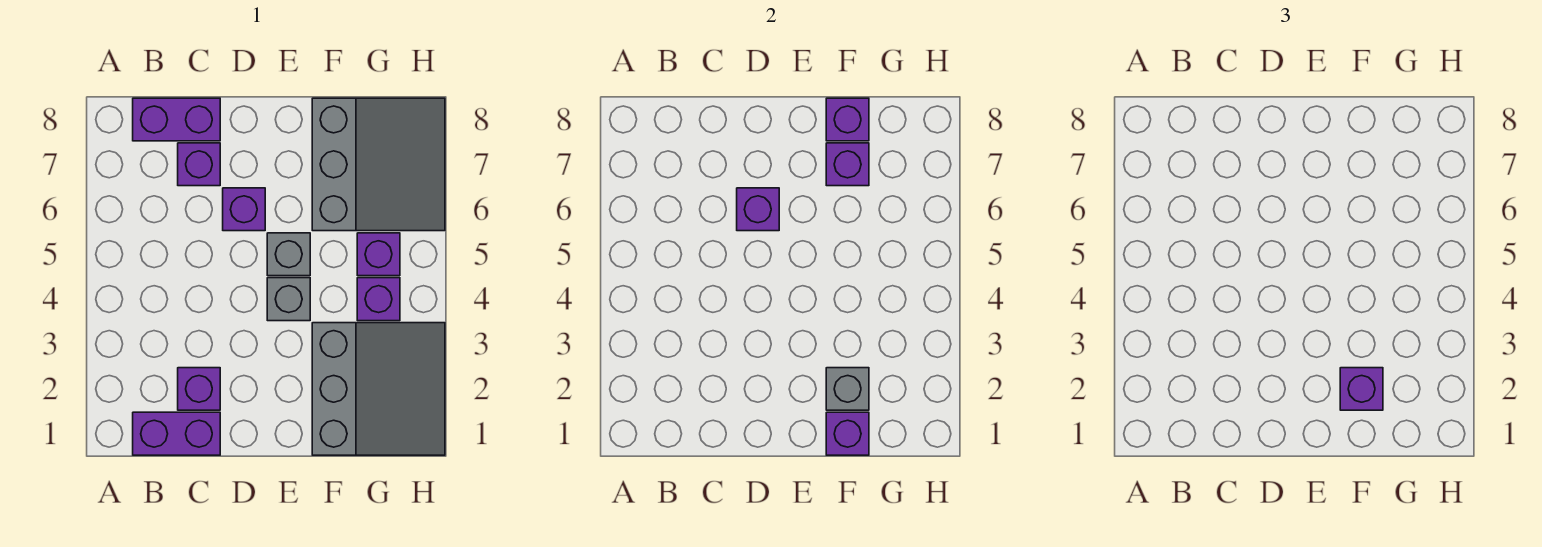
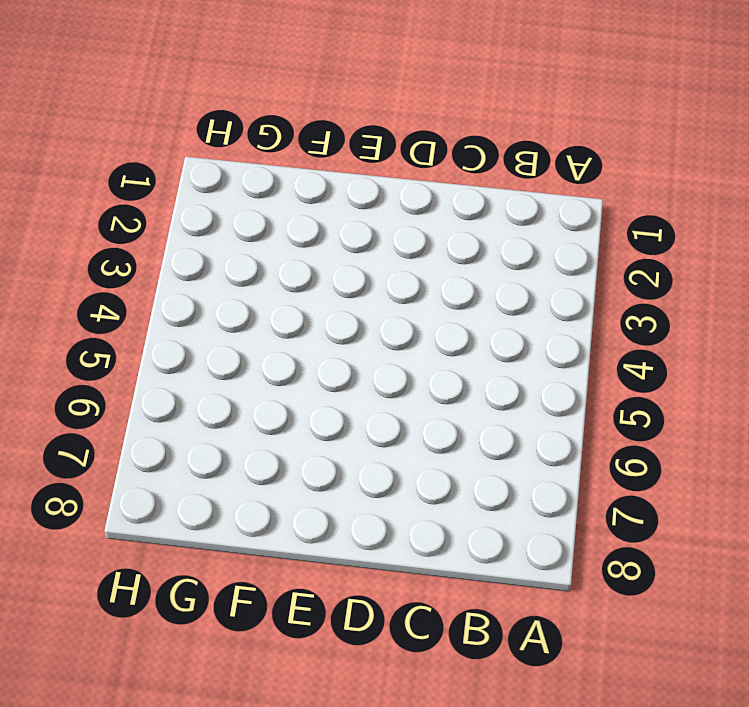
none -> purple brick B1:C1 level 1
none -> purple brick B8:C8 level 1
none -> purple brick C2 level 1

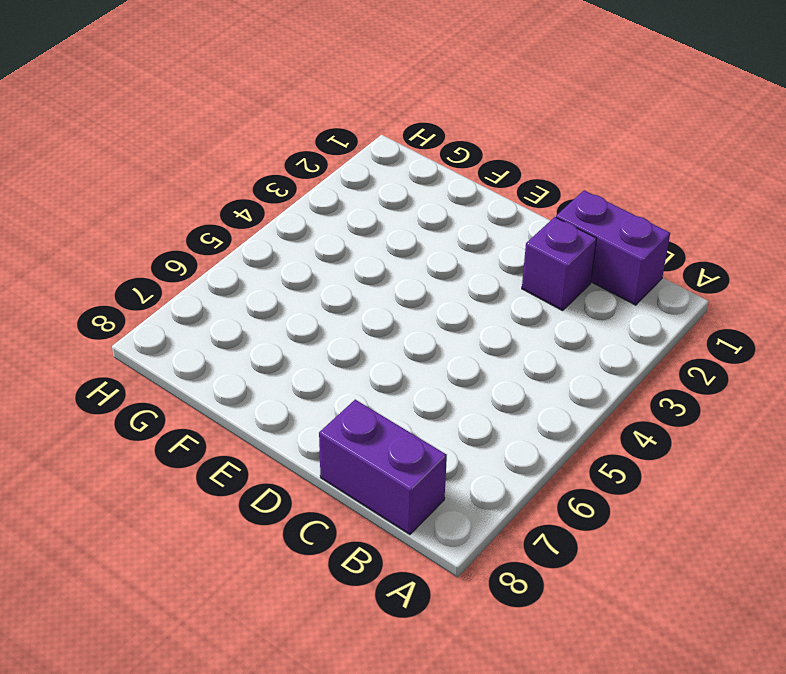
none -> purple brick C7 level 1
none -> purple brick D6 level 1
none -> grey brick E4 level 1

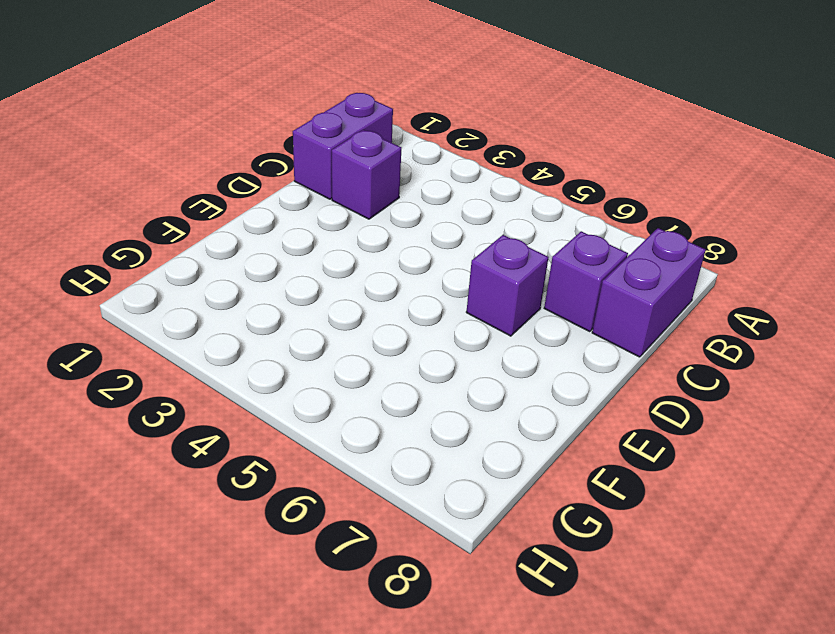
none -> grey brick E4 level 1
none -> grey brick E5 level 1
none -> grey slope F1:H3 level 1 top F

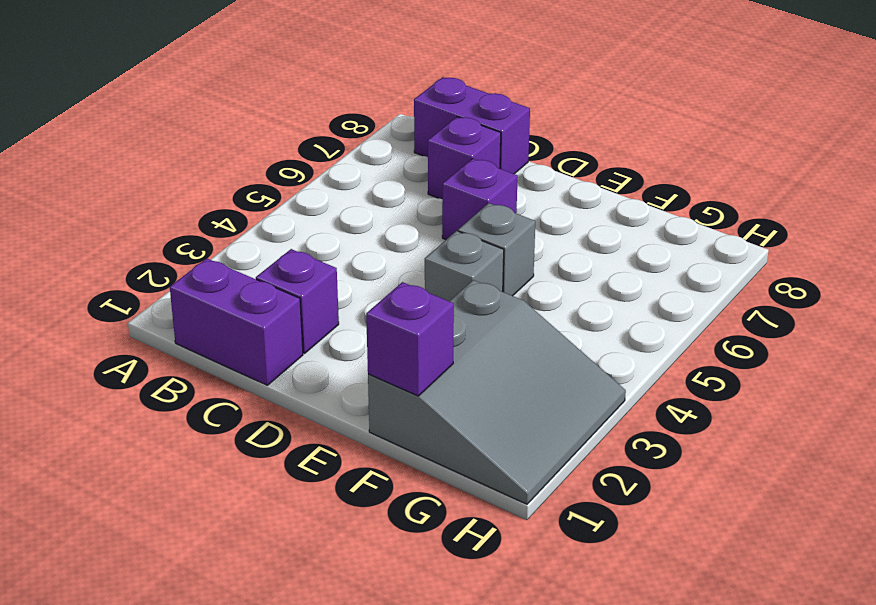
none -> grey slope F6:H8 level 1 top F
none -> purple brick G4 level 1
none -> purple brick G5 level 1

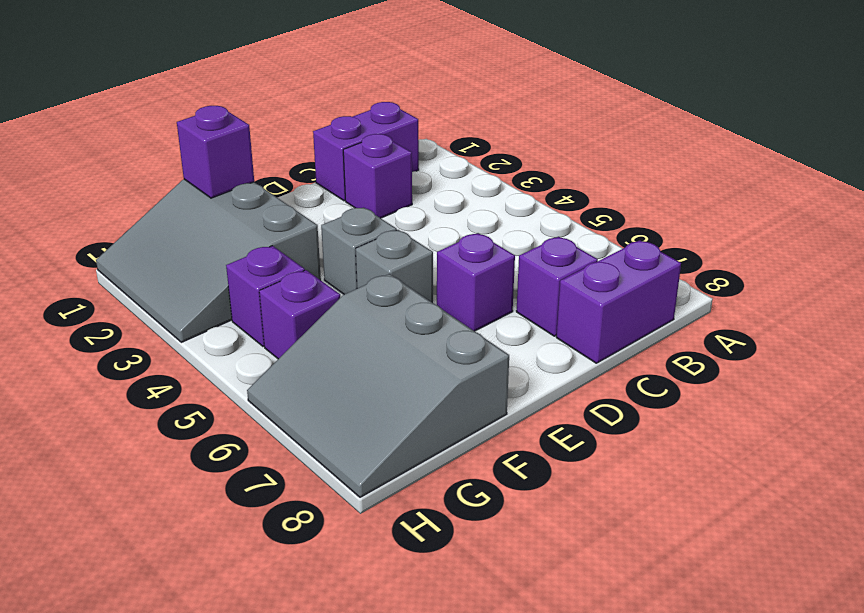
none -> purple brick D6 level 2
none -> grey brick F2 level 2
none -> purple brick F7 level 2

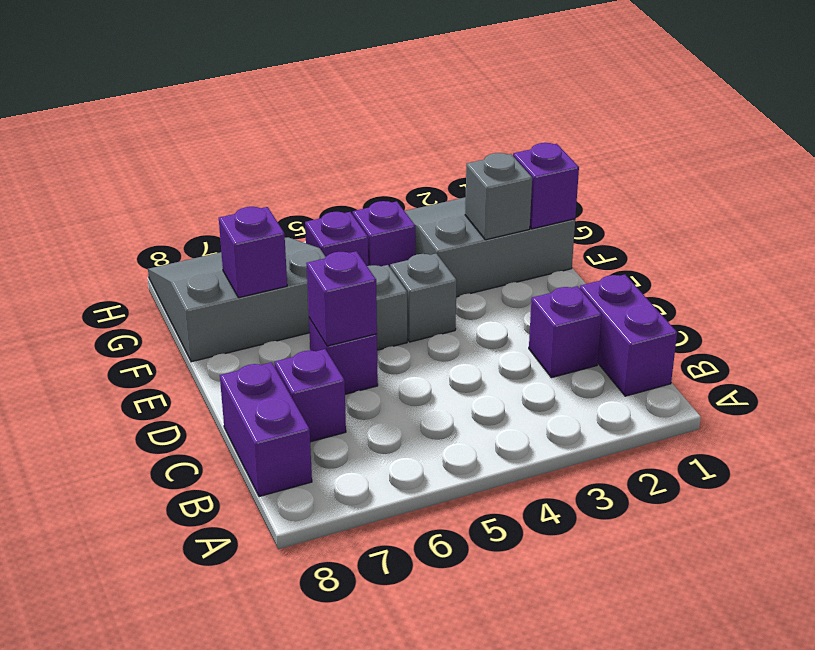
none -> purple brick F8 level 2
none -> purple brick F2 level 3

